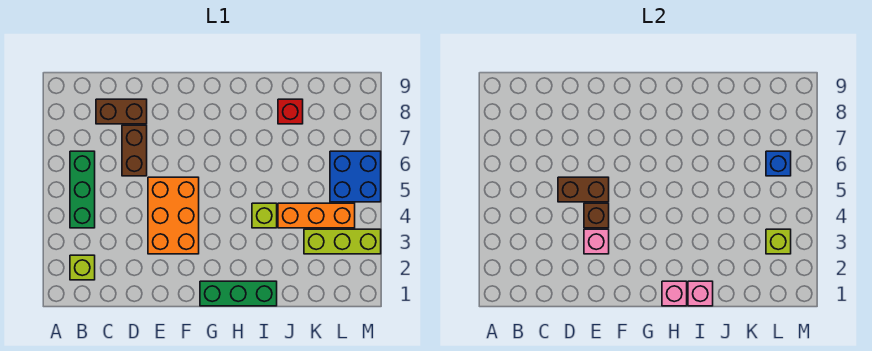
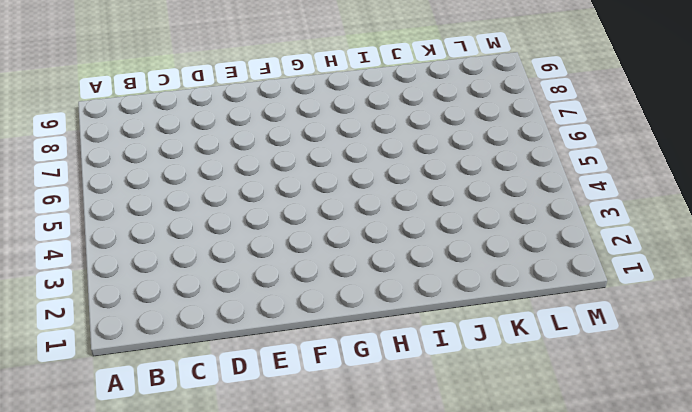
none -> lime brick B2 level 1
none -> green brick B4:B6 level 1
none -> brown brick C8:D8 level 1

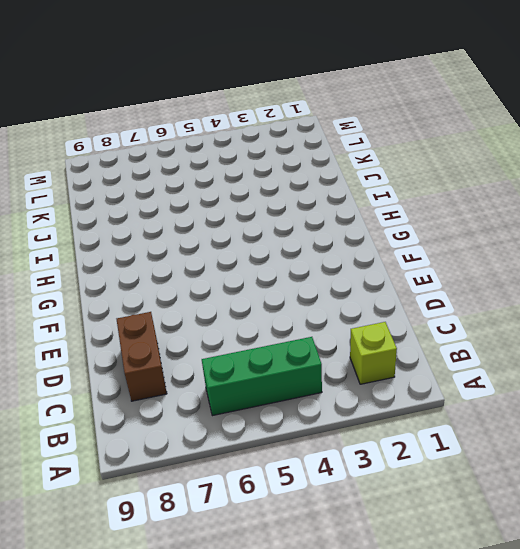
none -> brown brick D6:D7 level 1
none -> orange brick E3:F5 level 1
none -> green brick G1:I1 level 1

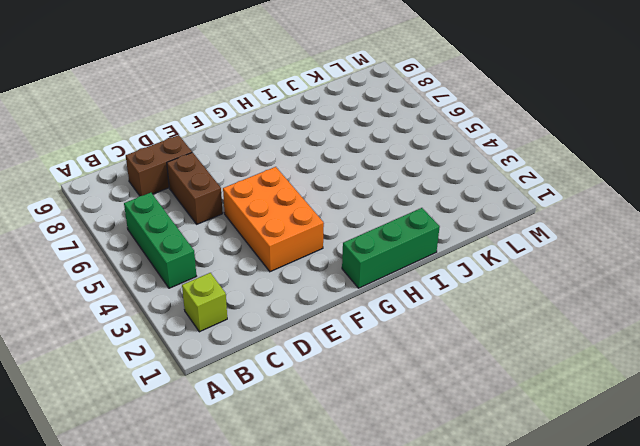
none -> lime brick I4 level 1
none -> orange brick J4:L4 level 1
none -> red brick J8 level 1

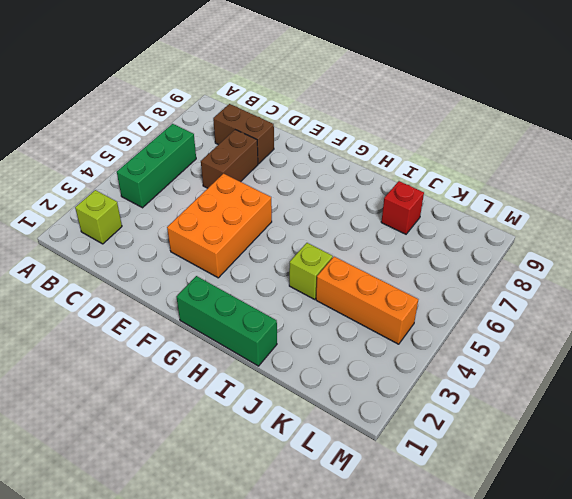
none -> lime brick K3:M3 level 1
none -> blue brick L5:M6 level 1
none -> brown brick D5:E5 level 2

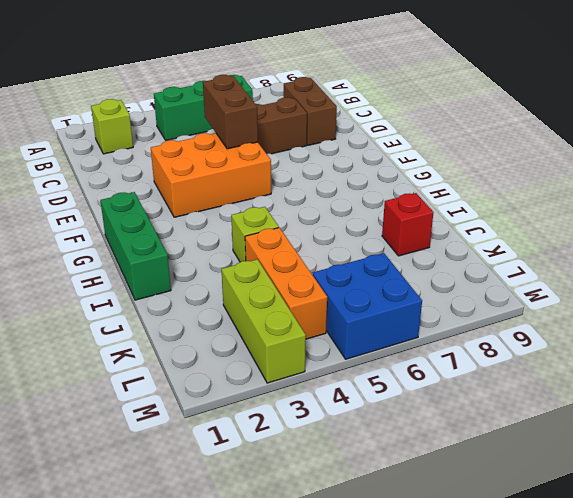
none -> pink brick E3 level 2
none -> brown brick E4 level 2
none -> pink brick H1 level 2

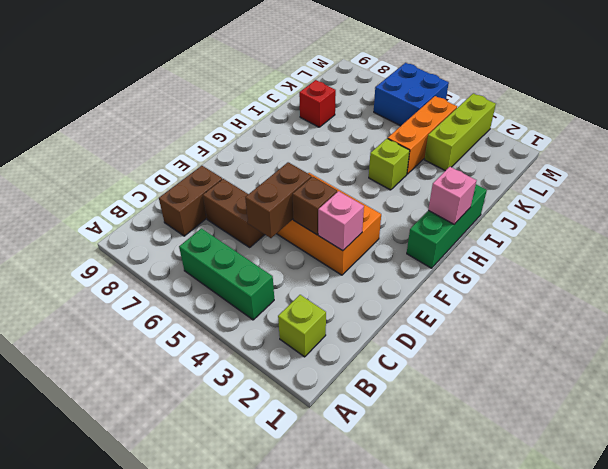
none -> pink brick I1 level 2
none -> lime brick L3 level 2
none -> blue brick L6 level 2

